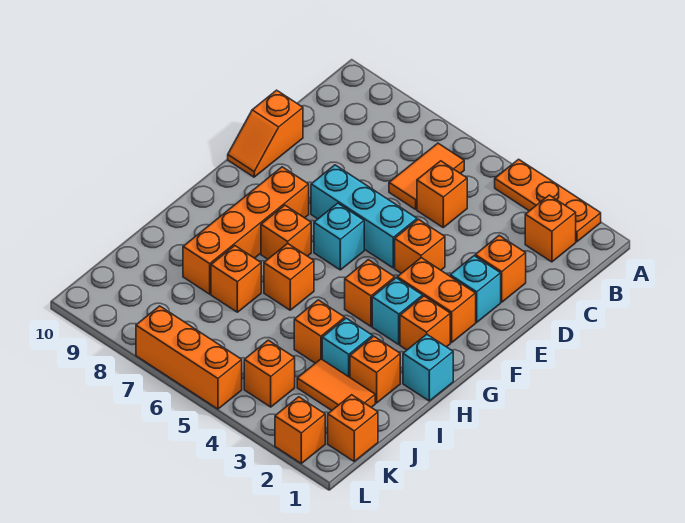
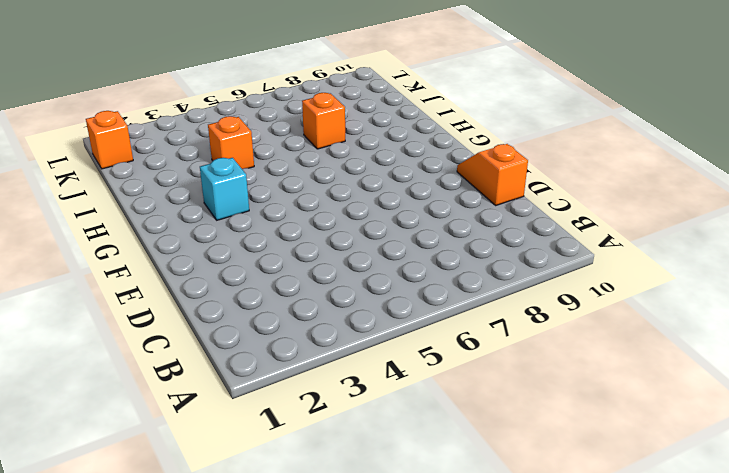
none -> orange plate A2:A4 level 1
none -> orange brick B2 level 1
none -> orange tile B6:C6 level 1

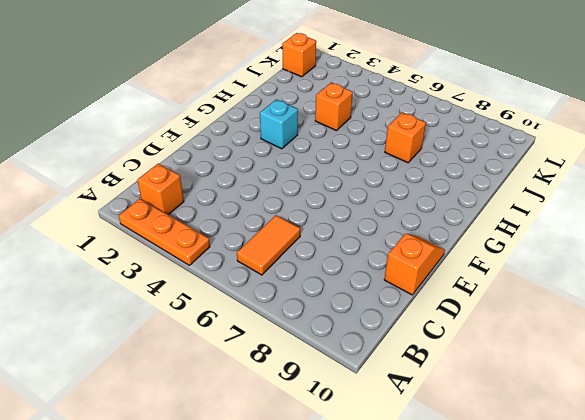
none -> orange brick C5 level 1
none -> orange brick D2 level 1
none -> cyan brick E2 level 1

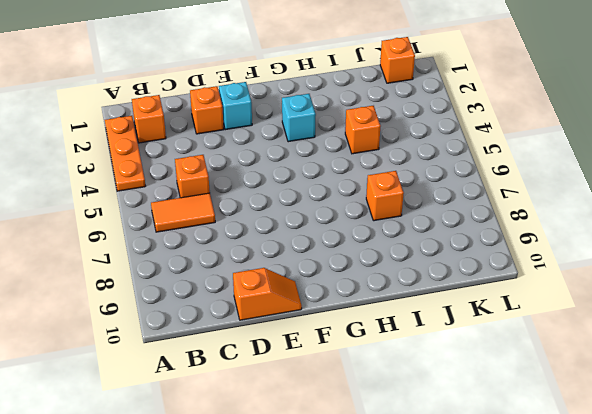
none -> orange brick E4 level 1
none -> cyan brick E5:E7 level 1
none -> orange brick F2:F3 level 1

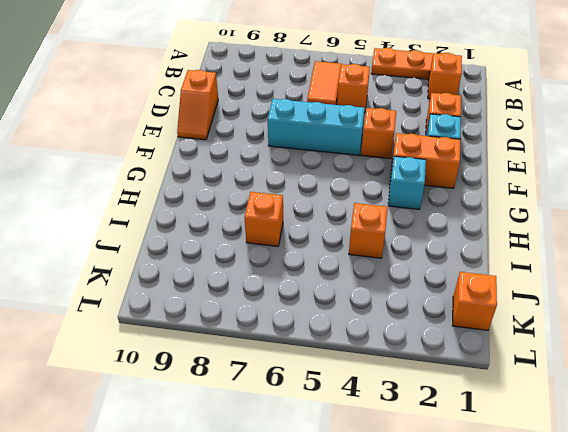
none -> cyan brick F6 level 1
none -> orange brick F8:I8 level 1
none -> orange brick G2 level 1

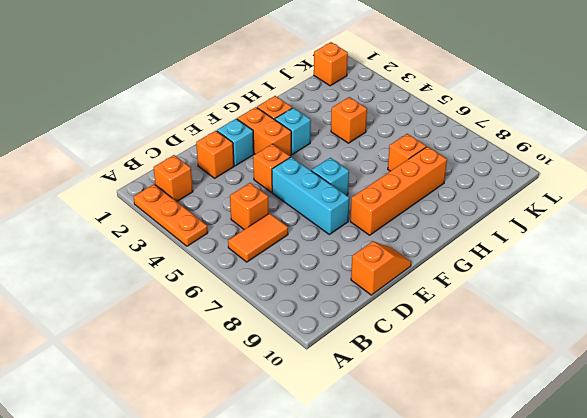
none -> orange brick G4 level 1
none -> orange brick G7 level 1
none -> cyan brick H1 level 1

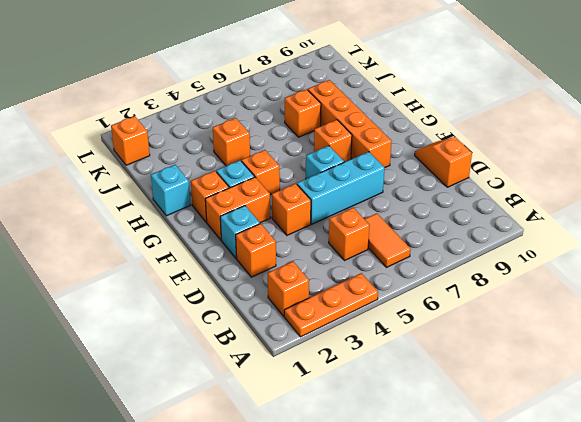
none -> orange brick H6 level 1
none -> orange brick I2 level 1
none -> cyan brick I3 level 1

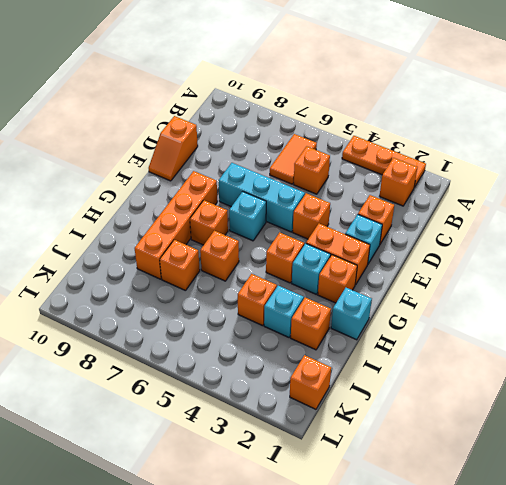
none -> orange tile J2:J3 level 1
none -> orange brick K4 level 1
none -> orange brick L2 level 1

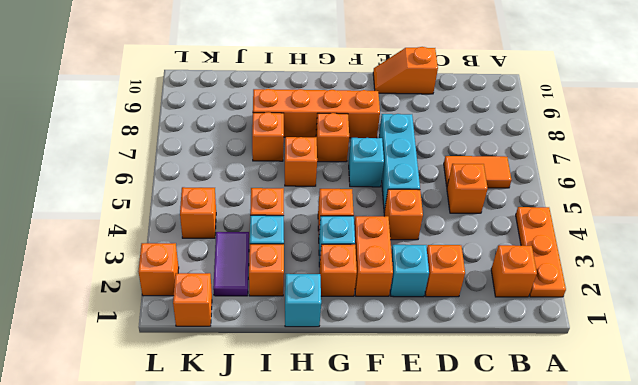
purple tile J2:J3 level 1 -> orange tile J2:J3 level 1
none -> orange brick L5:L7 level 1

